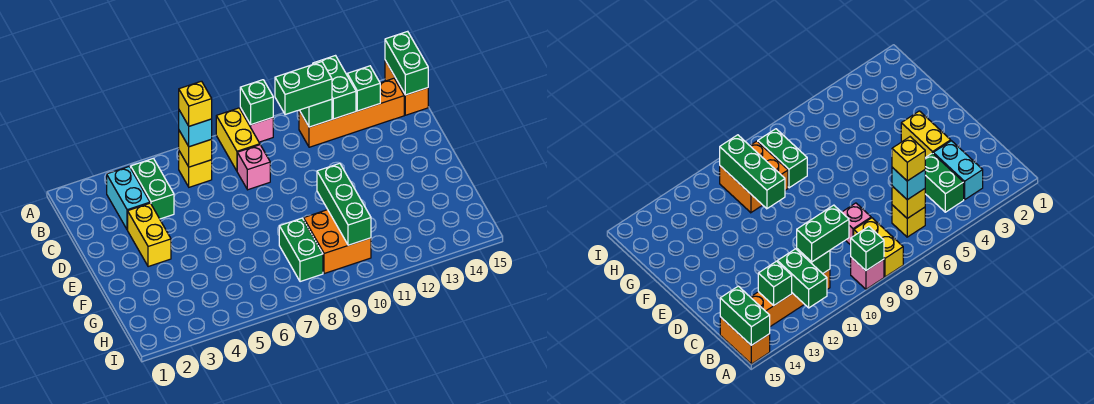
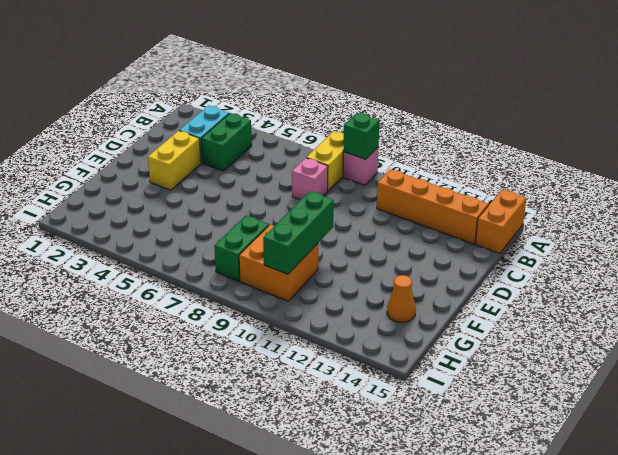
orange cone G14 level 1 -> none
none -> yellow brick B6 level 1
none -> green brick A12:B12 level 2
none -> green brick A15:B15 level 2

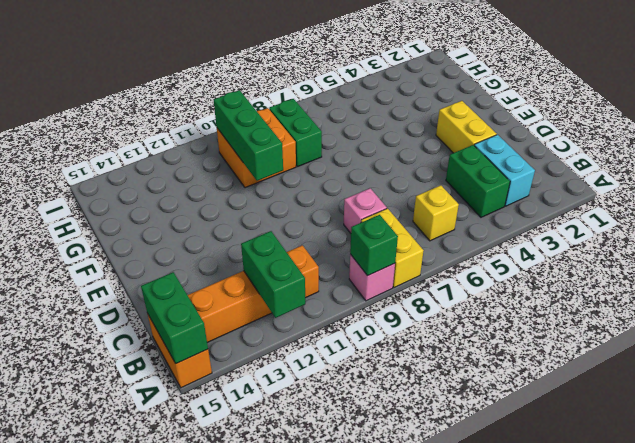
none -> yellow brick B6 level 2
none -> green brick B11 level 2
none -> green brick B13 level 2

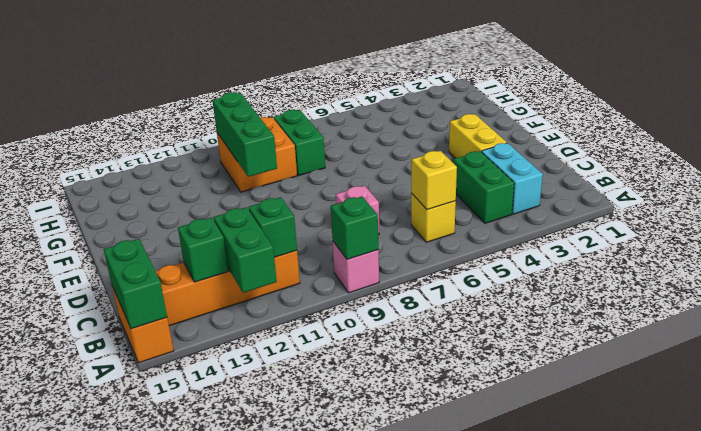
none -> yellow brick A8:B8 level 1
none -> cyan brick B6 level 3
none -> green brick B10:B11 level 3

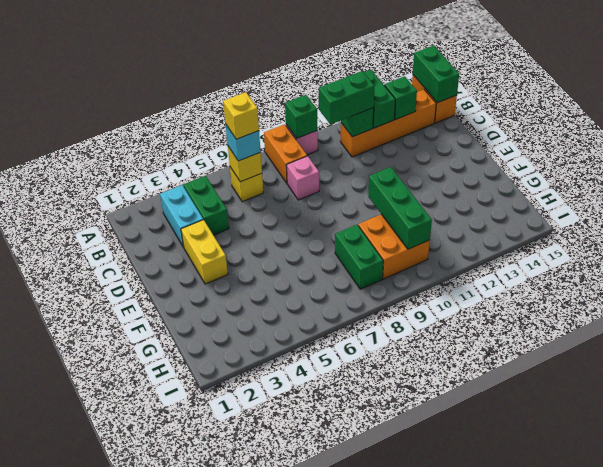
orange brick A8:B8 level 1 -> yellow brick A8:B8 level 1

